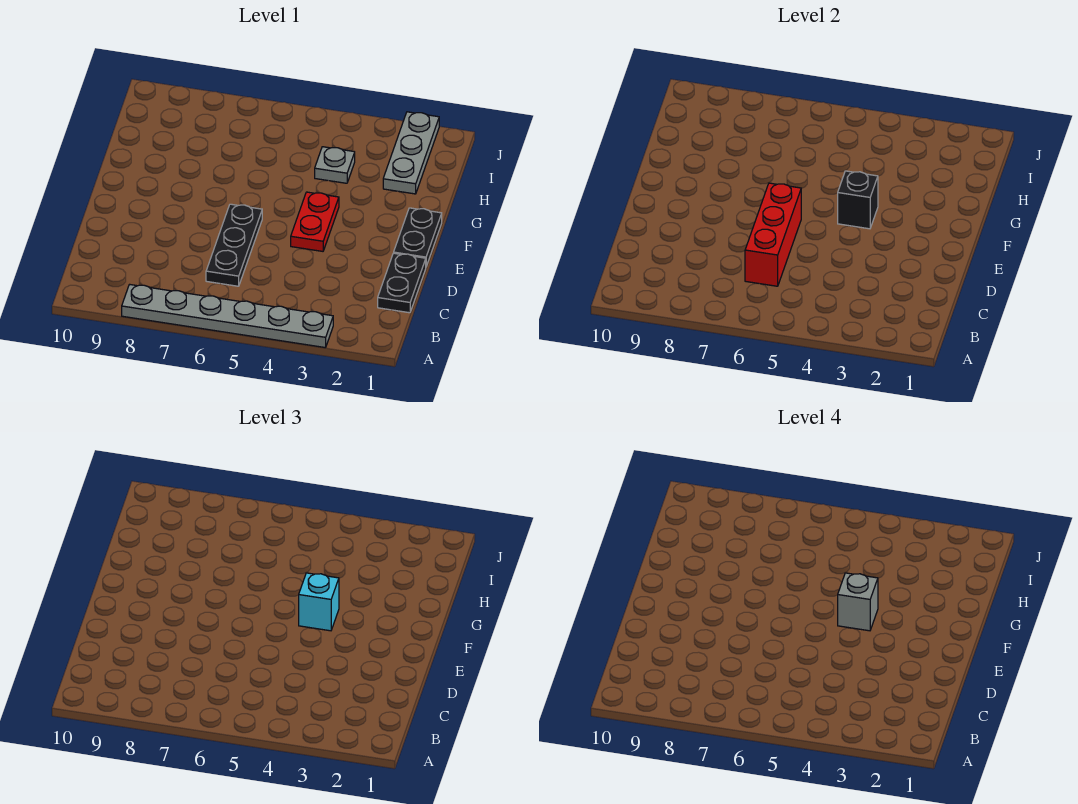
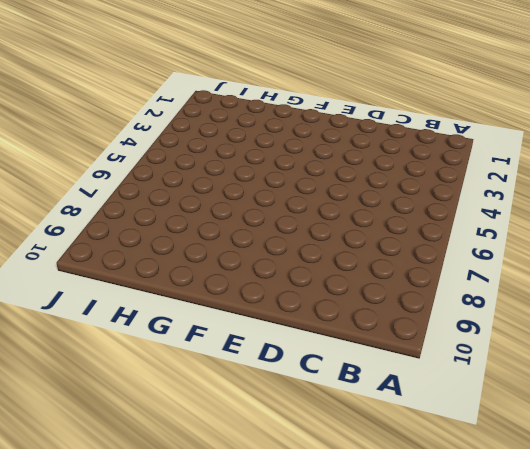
none -> grey plate A3:A8 level 1
none -> black plate C1:D1 level 1

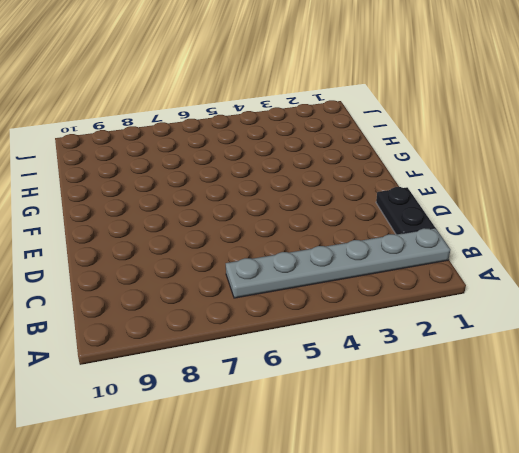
grey plate B1:B6 level 1 -> grey plate A3:A8 level 1
none -> black plate C6:E6 level 1
none -> black plate E1:F1 level 1

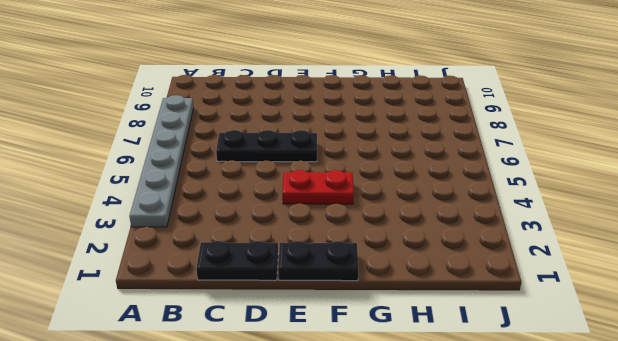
none -> grey plate H2:J2 level 1
none -> grey plate H4 level 1

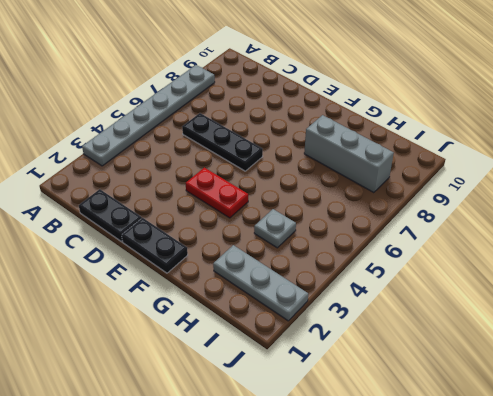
grey brick G8:I8 level 1 -> none
none -> red brick C6:E6 level 2
none -> black brick F4 level 2

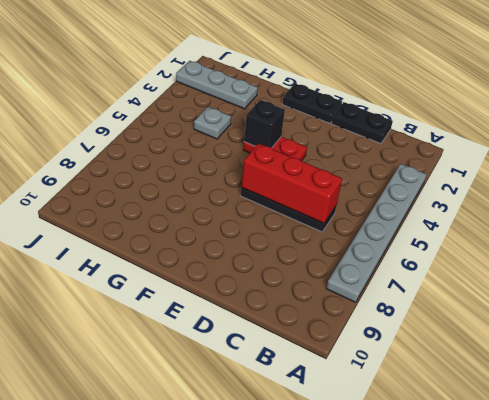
none -> cyan brick F4 level 3
none -> grey brick F4 level 4

